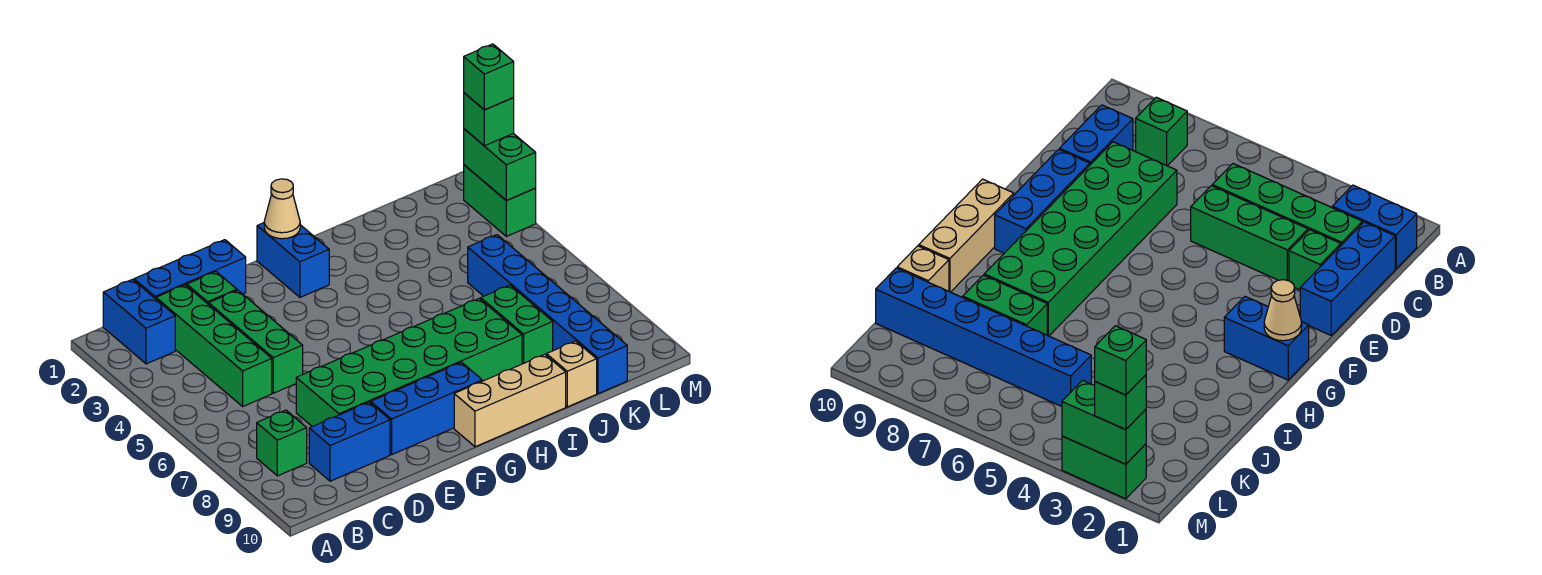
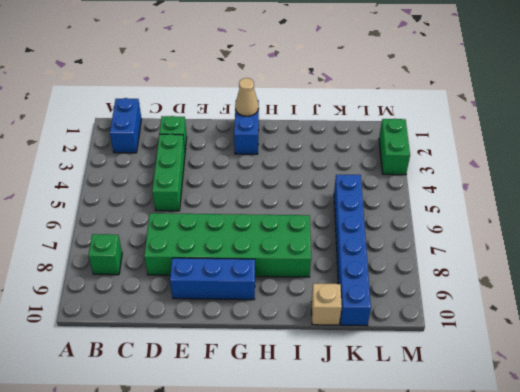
none -> blue brick C1:E1 level 1
none -> green brick C2:C5 level 1
none -> blue brick C9:D9 level 1

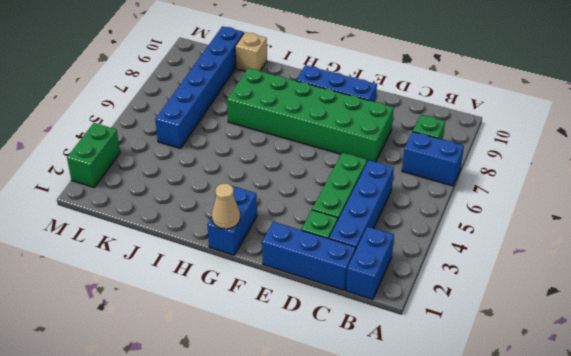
blue brick A7:B7 level 1 -> blue brick C9:D9 level 1
blue brick C2:C5 level 1 -> green brick C2:C5 level 1
none -> tan brick G10:I10 level 1
none -> green brick J7:J8 level 1
none -> green brick M2:M3 level 2

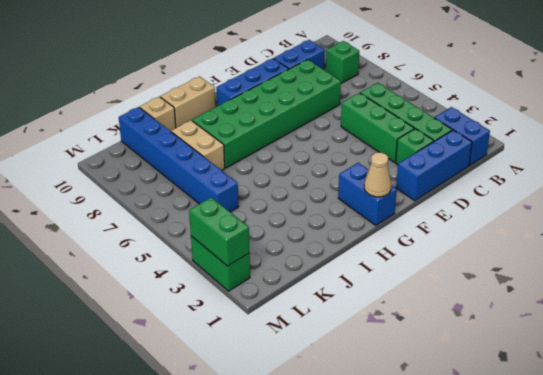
tan brick H10:I10 level 1 -> tan brick G10:I10 level 1
tan brick J7:J8 level 1 -> green brick J7:J8 level 1
none -> green brick M2 level 3
none -> green brick M2 level 4

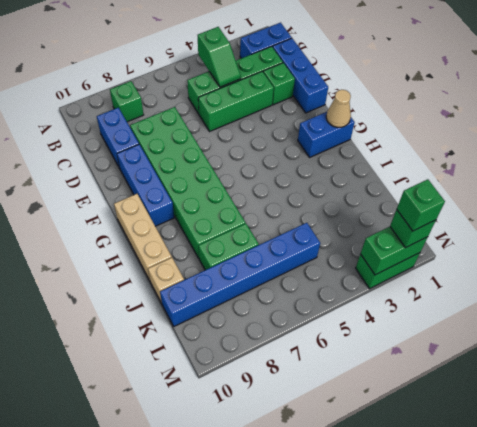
green slope B4:C4 level 2 top B -> none

